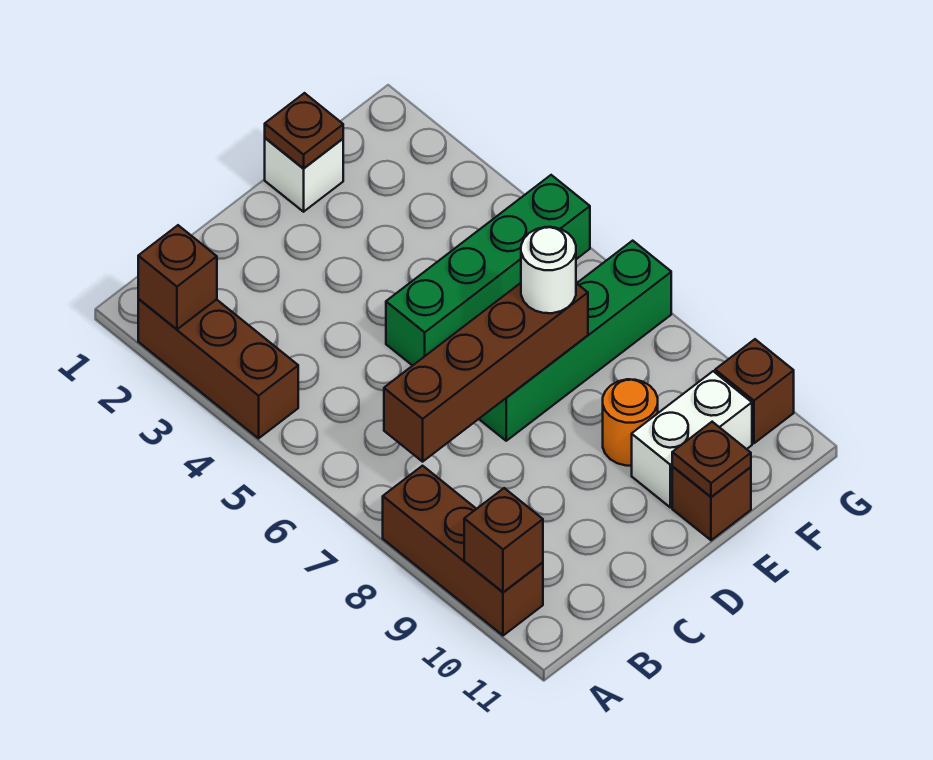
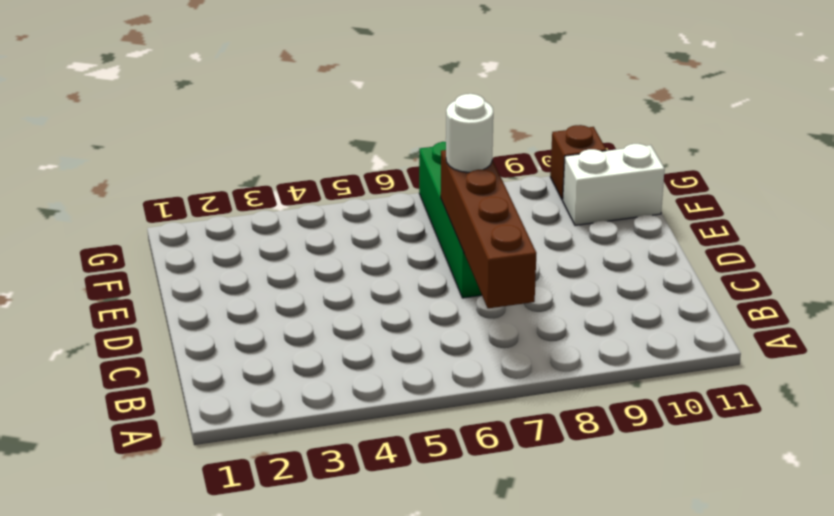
white brick F10:F11 level 1 -> white brick E10:F10 level 1
none -> brown brick A2:A4 level 1
none -> brown brick A8:A10 level 1
none -> green brick D5:G5 level 1

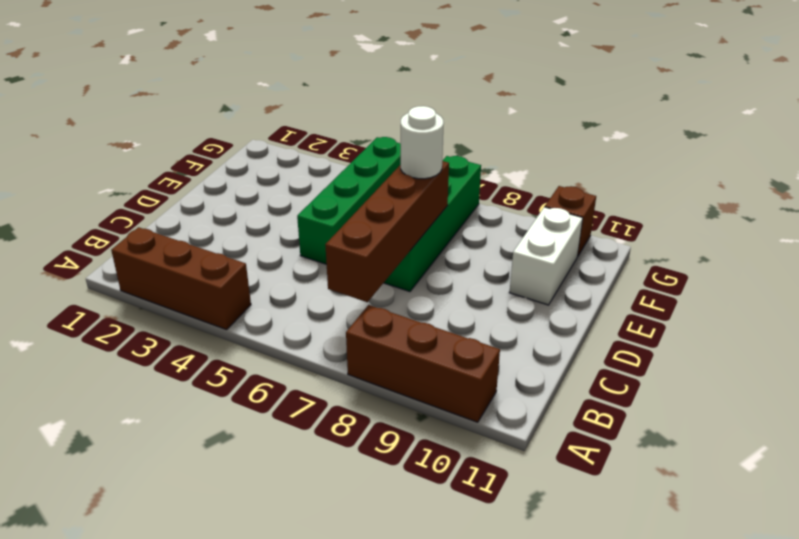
none -> white brick E1 level 1
none -> orange round brick E9 level 1
none -> brown brick E11 level 1

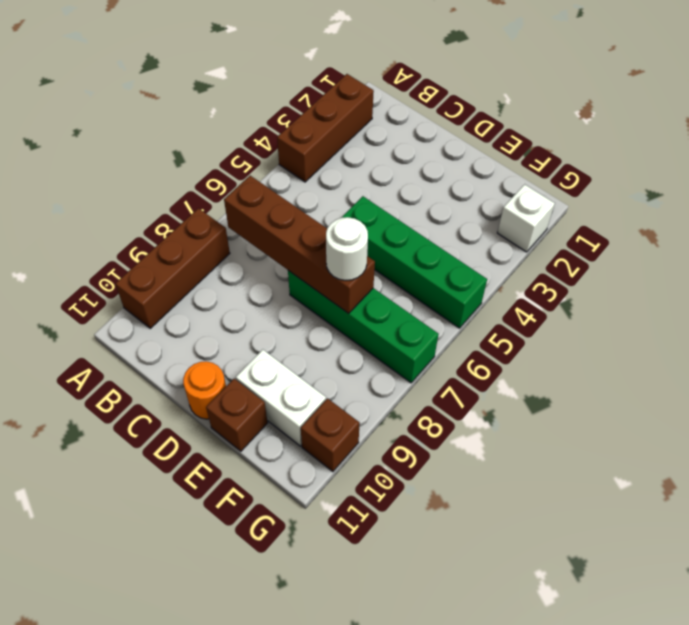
orange round brick D11 level 1 -> orange round brick E9 level 1
white brick G2 level 1 -> white brick E1 level 1
none -> brown brick A2 level 2
none -> brown brick A10 level 2
none -> brown plate E1 level 2

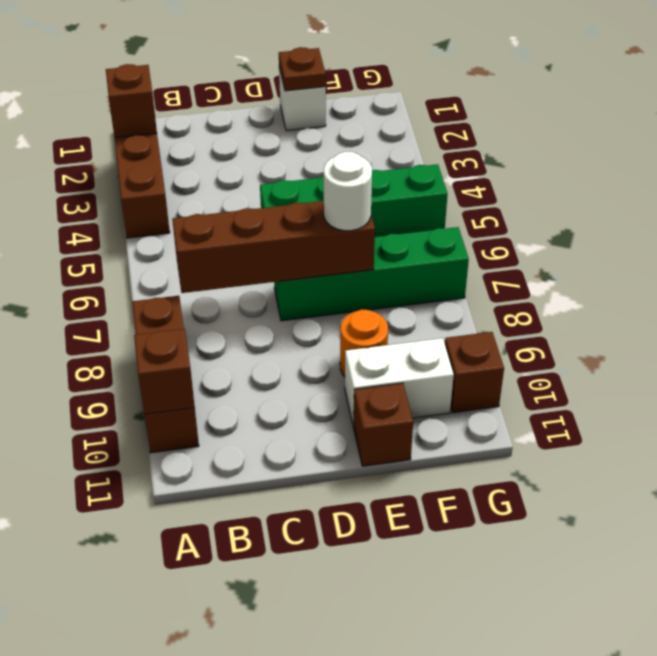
none -> brown plate E11 level 2

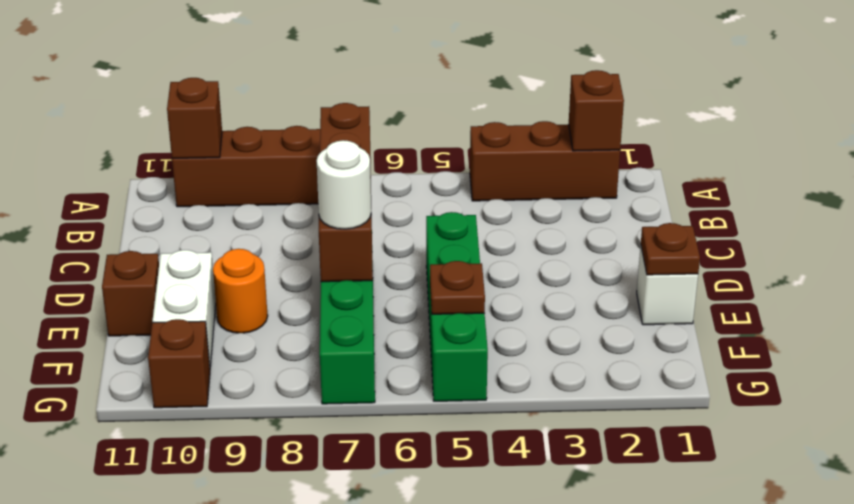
brown plate F5 level 2 -> brown plate E11 level 2

